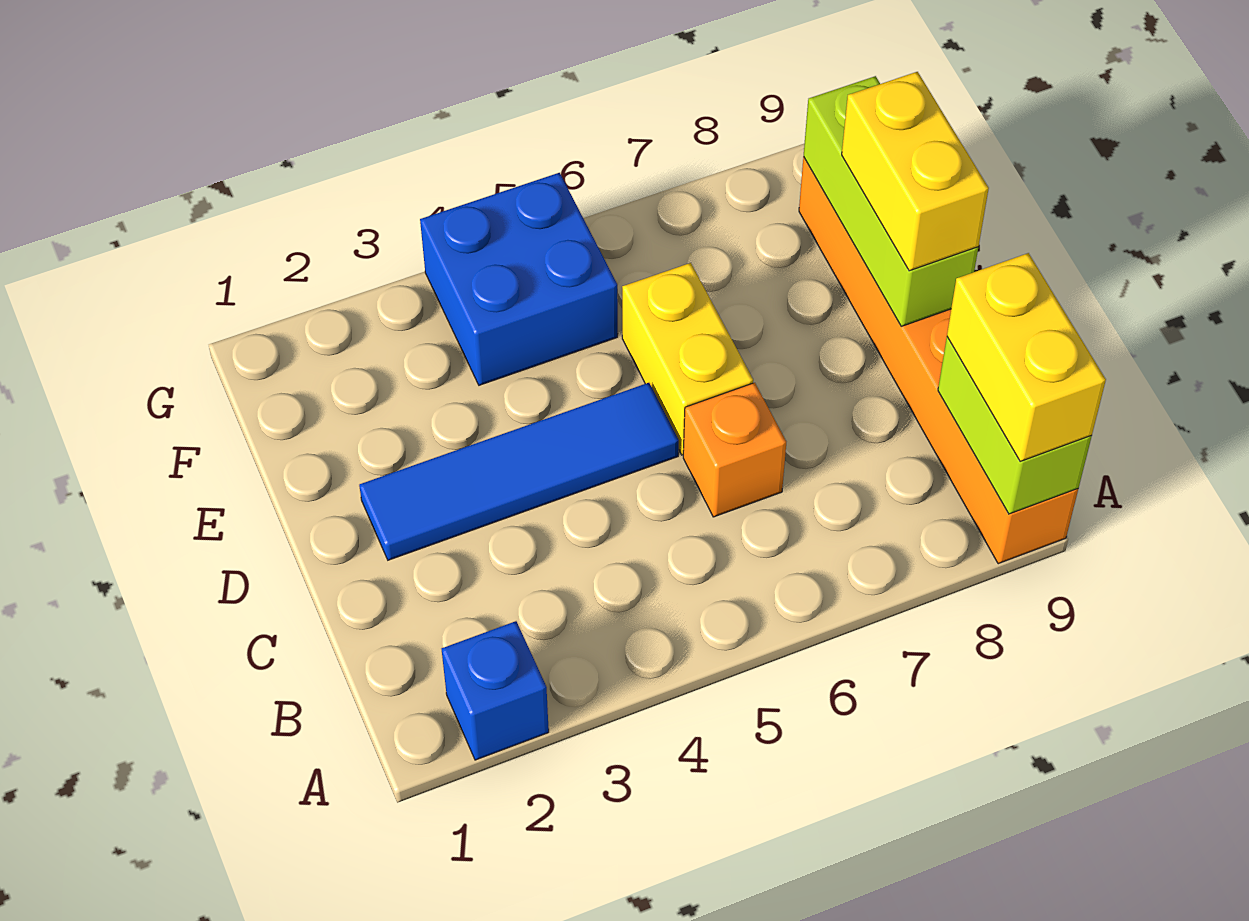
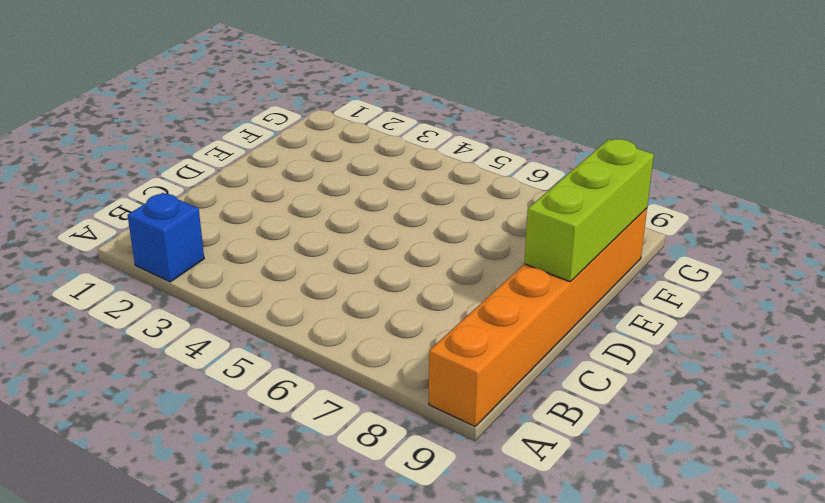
none -> orange brick C6 level 1
none -> blue tile D2:D5 level 1

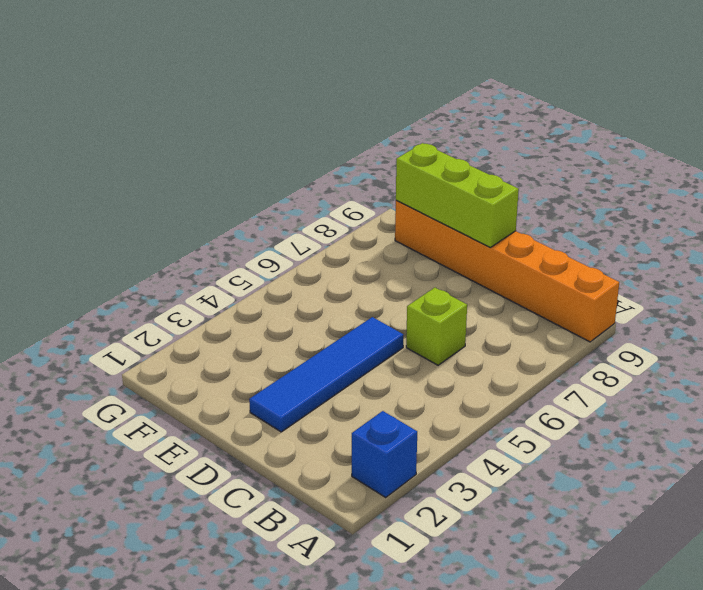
lime brick C6 level 1 -> orange brick C6 level 1
none -> yellow brick D6:E6 level 1
none -> blue brick F4:G5 level 1

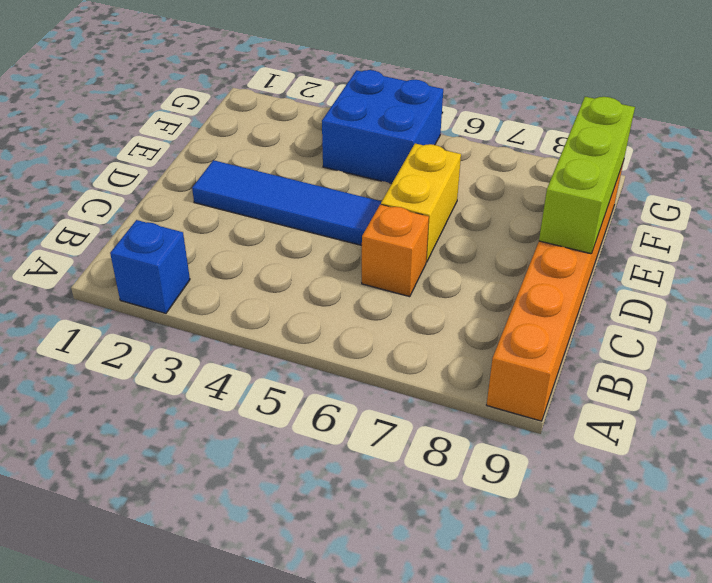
none -> lime brick A9:B9 level 2
none -> yellow brick A9:B9 level 3

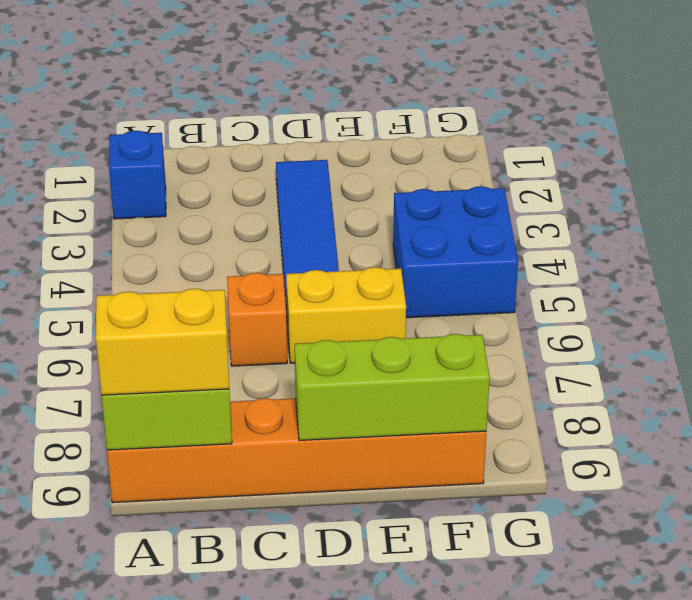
none -> yellow brick D9:E9 level 3

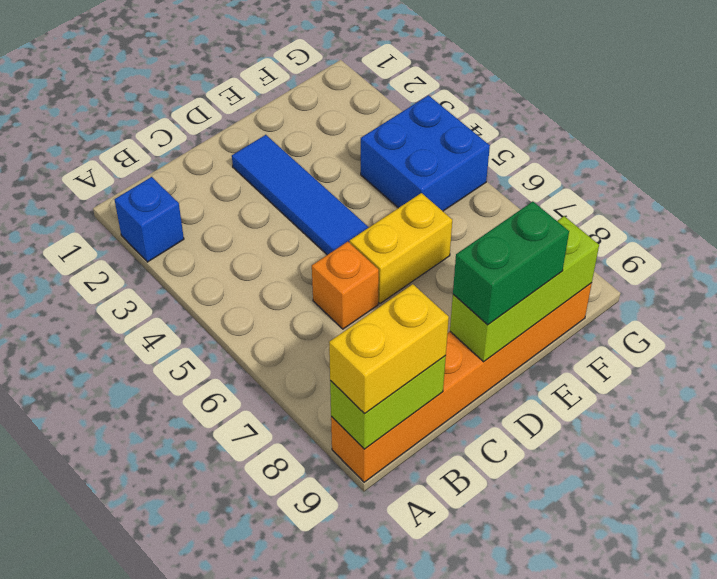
green brick D9:E9 level 3 -> yellow brick D9:E9 level 3

